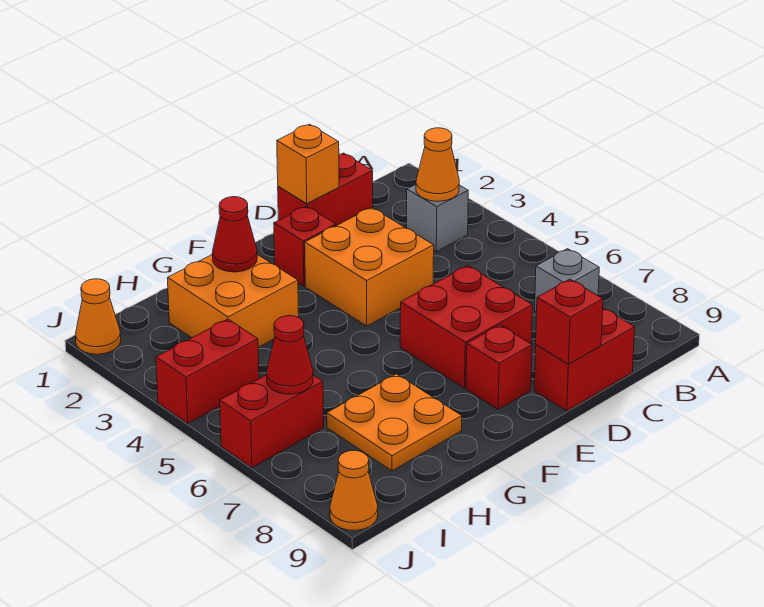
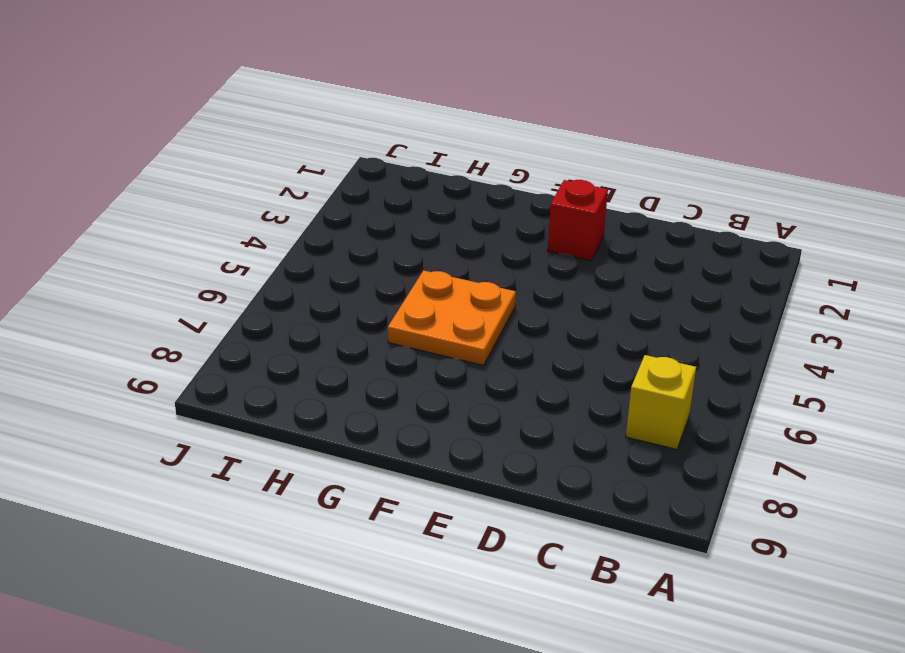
yellow brick B7 level 1 -> grey brick B7 level 1
orange plate F5:G6 level 1 -> orange plate G7:H8 level 1
none -> grey brick B3 level 1
none -> red brick C1:D1 level 1
none -> red brick C9:D9 level 1

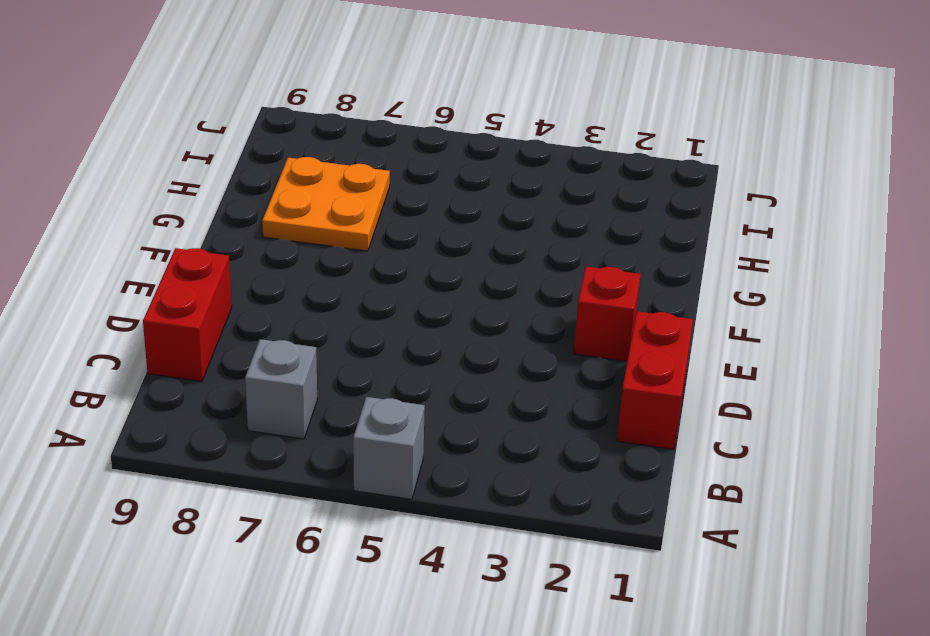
grey brick A5 level 1 -> grey brick B3 level 1
none -> orange brick D3:E4 level 1
none -> red brick D6:E7 level 1
none -> red brick E8 level 1

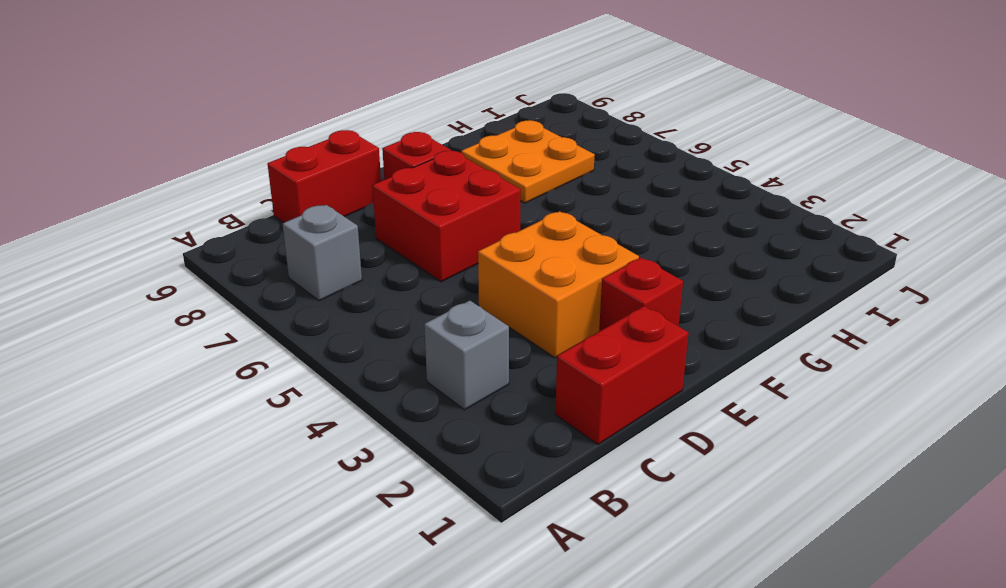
none -> orange brick G2:H3 level 1
none -> red brick I4:J4 level 1
none -> red brick I6:J6 level 1

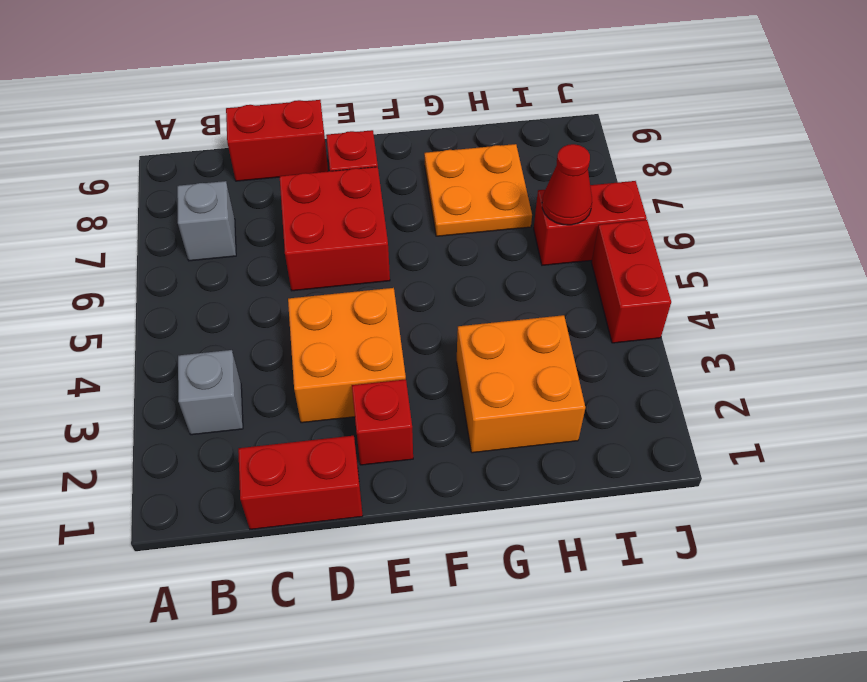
red brick J4:J5 level 1 -> red brick I4:J4 level 1
none -> orange cone J1 level 1
none -> orange cone J9 level 1
none -> orange cone B3 level 2

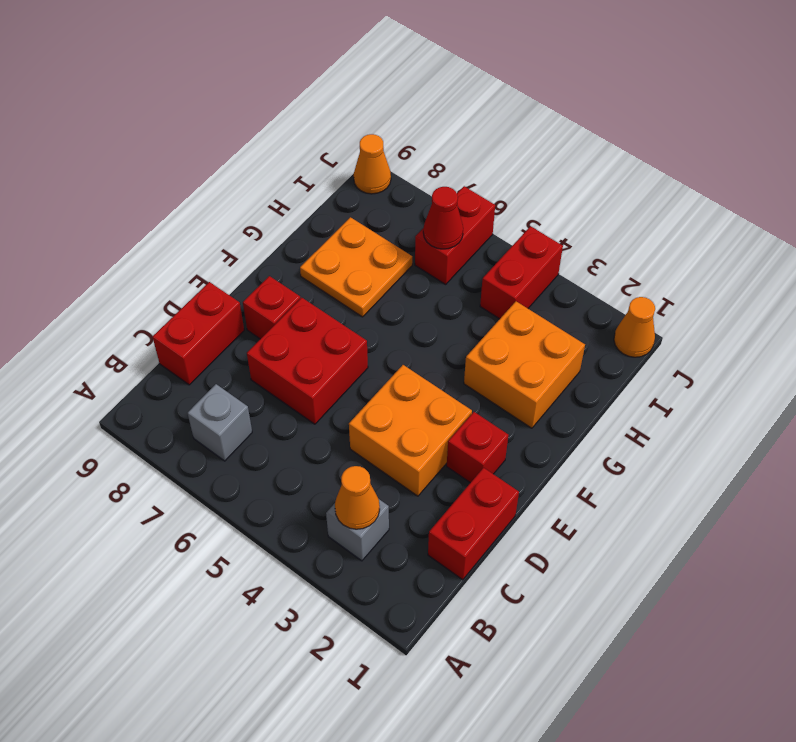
none -> orange brick D1 level 2
none -> red brick D9 level 2
none -> red cone G2 level 2

